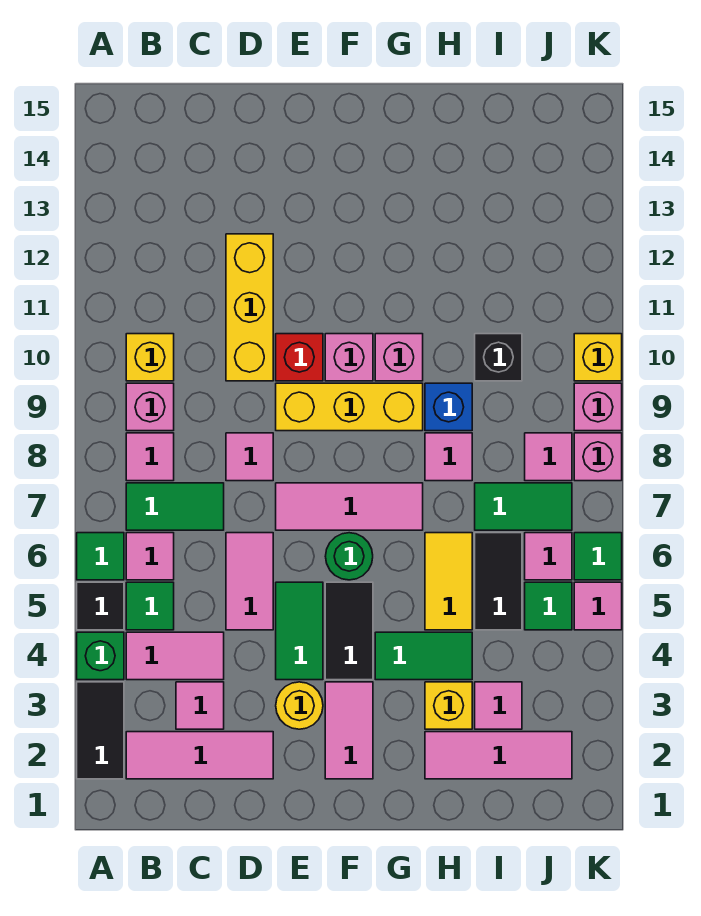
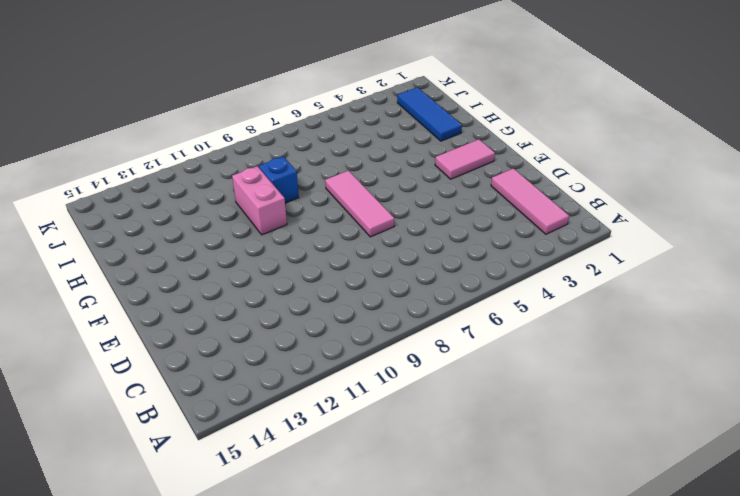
pink brick G10:H10 level 1 -> pink brick G10 level 1
blue tile H2:J2 level 1 -> pink tile H2:J2 level 1
none -> black tile A2:A3 level 1
none -> green brick A4 level 1
none -> black tile A5 level 1
none -> green tile A6 level 1

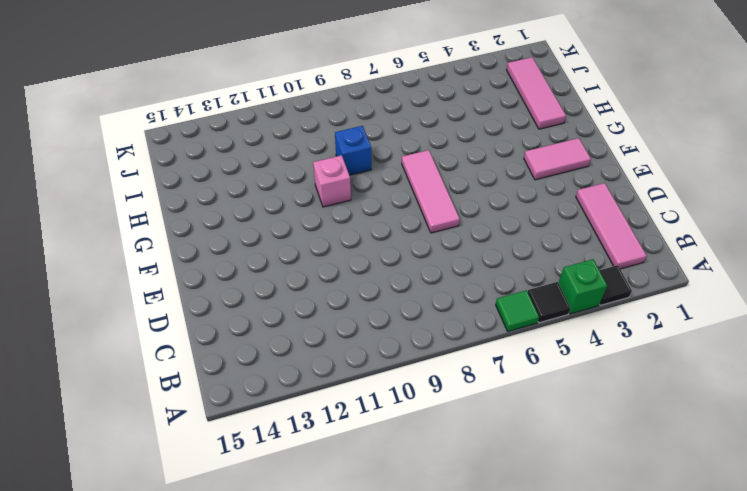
black tile A3 level 1 -> black tile A2:A3 level 1
none -> pink tile B4:C4 level 1
none -> green tile B5 level 1
none -> pink tile B6 level 1
none -> green tile B7:C7 level 1

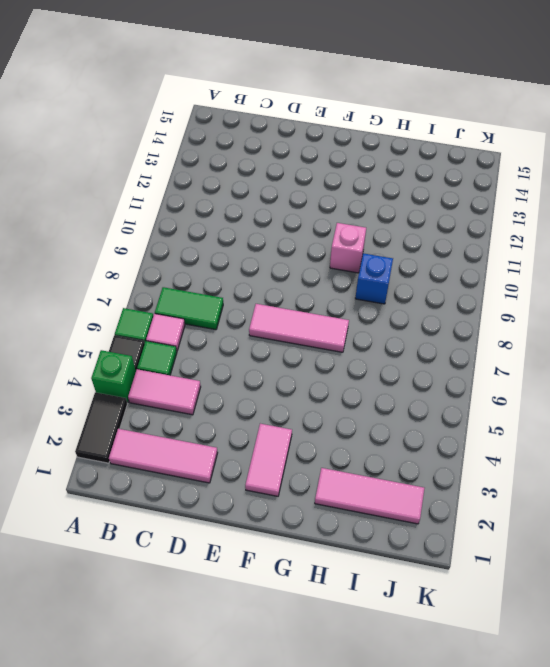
none -> pink tile B8 level 1
none -> pink brick B9 level 1
none -> yellow brick B10 level 1
none -> pink tile C3 level 1

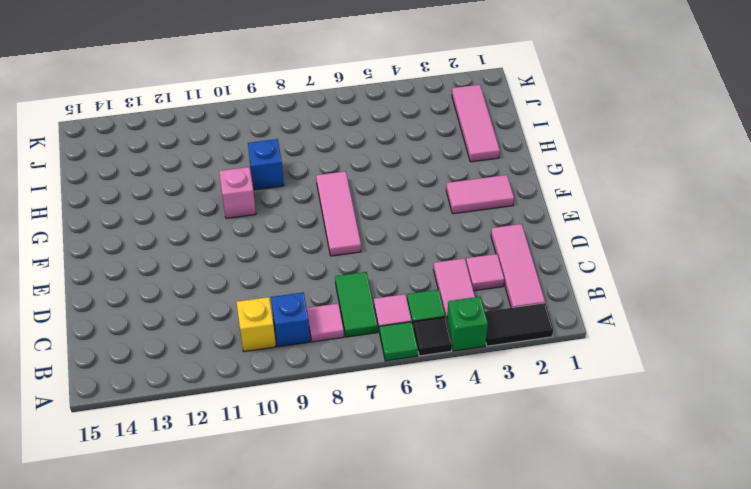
blue brick B9 level 1 -> pink brick B9 level 1
none -> pink tile D5:D6 level 1
none -> pink tile D8 level 1
none -> yellow brick D10:D12 level 1
none -> yellow round brick E3 level 1

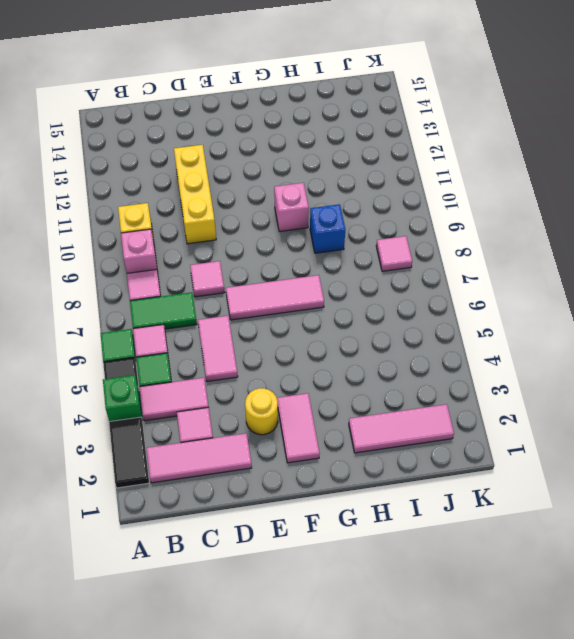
none -> green tile E4:E5 level 1
none -> yellow brick E9:G9 level 1
none -> red brick E10 level 1
none -> black tile F4:F5 level 1

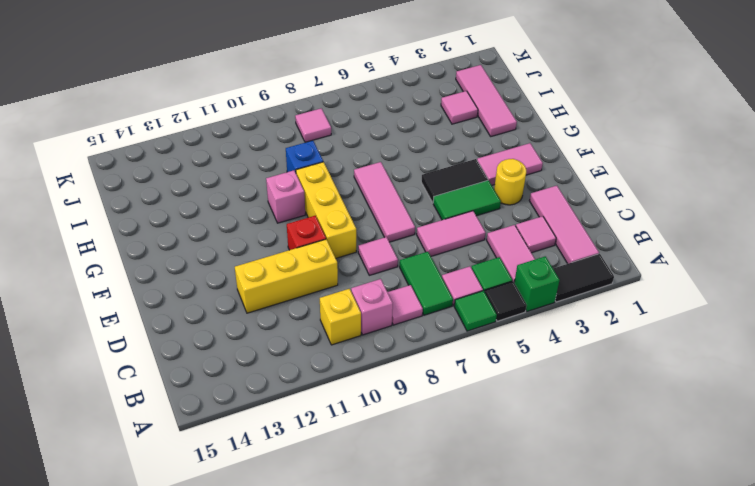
none -> green round brick F6 level 1
none -> pink brick F10 level 1
none -> green tile G4:H4 level 1
none -> yellow brick H3 level 1

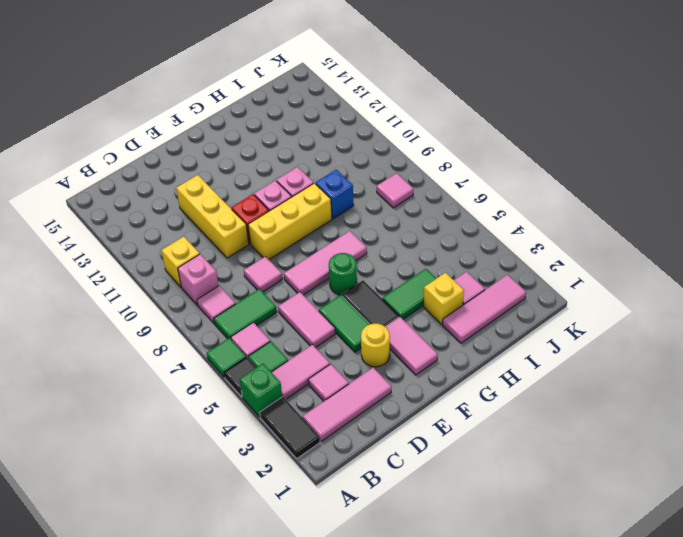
none -> yellow tile H5:H6 level 1
none -> pink tile H8 level 1
none -> black tile I5:I6 level 1
none -> green tile I7:J7 level 1

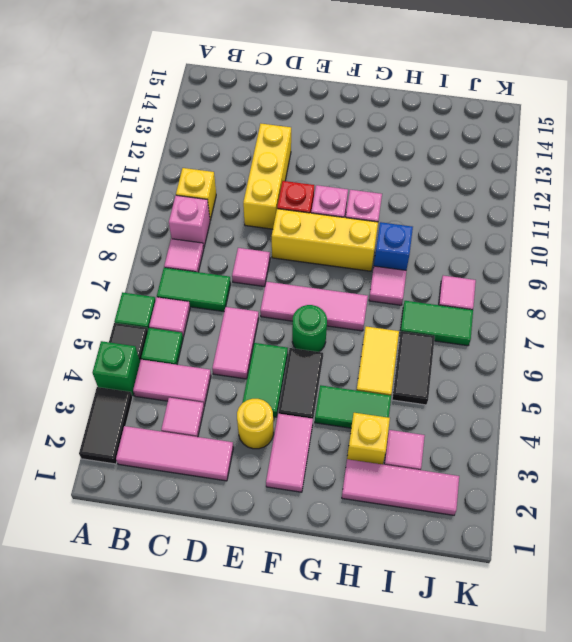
none -> black brick I10 level 1
none -> green tile J5 level 1
none -> pink tile J6 level 1
none -> pink tile K5 level 1

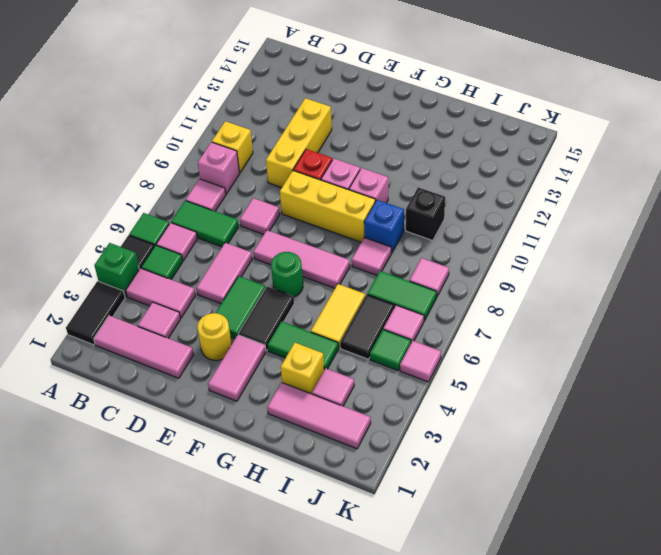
none -> green tile K6 level 1
none -> pink brick K8 level 1
none -> pink brick K9 level 1
none -> yellow brick K10 level 1

